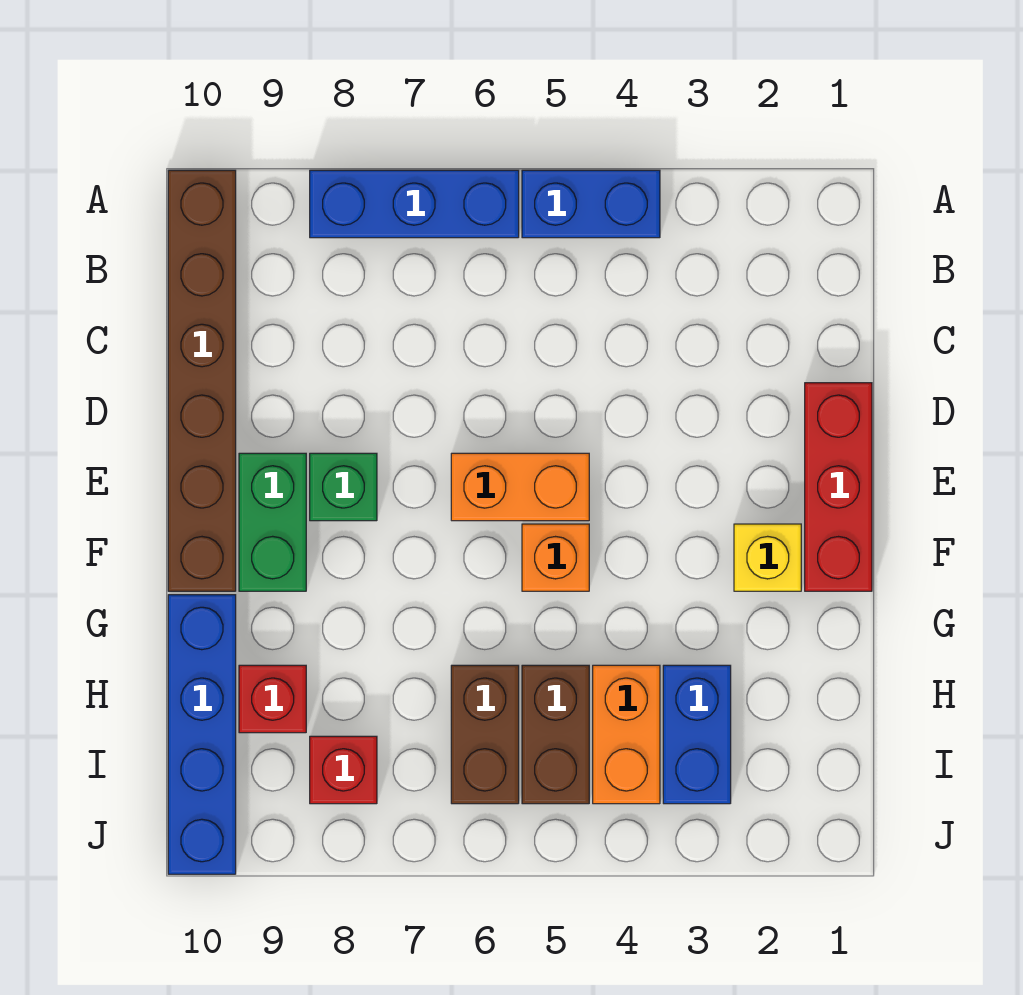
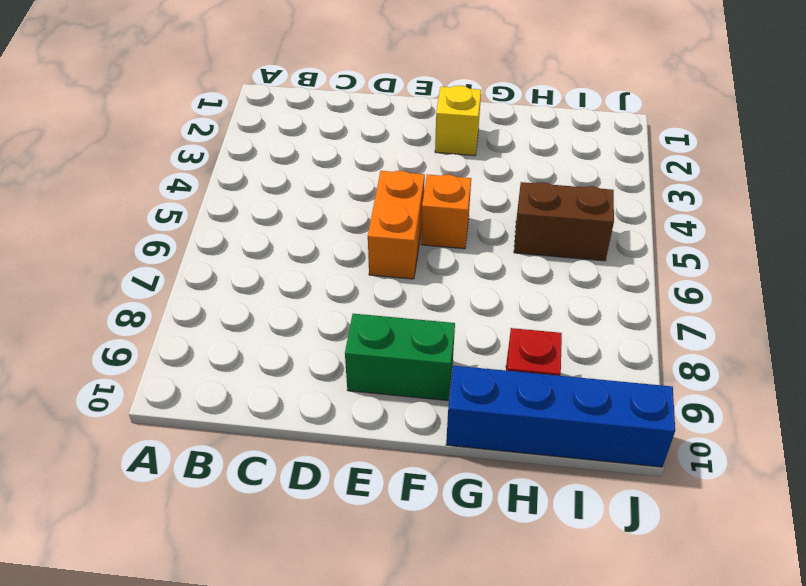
none -> blue brick A4:A5 level 1
none -> blue brick A6:A8 level 1
none -> brown brick A10:F10 level 1

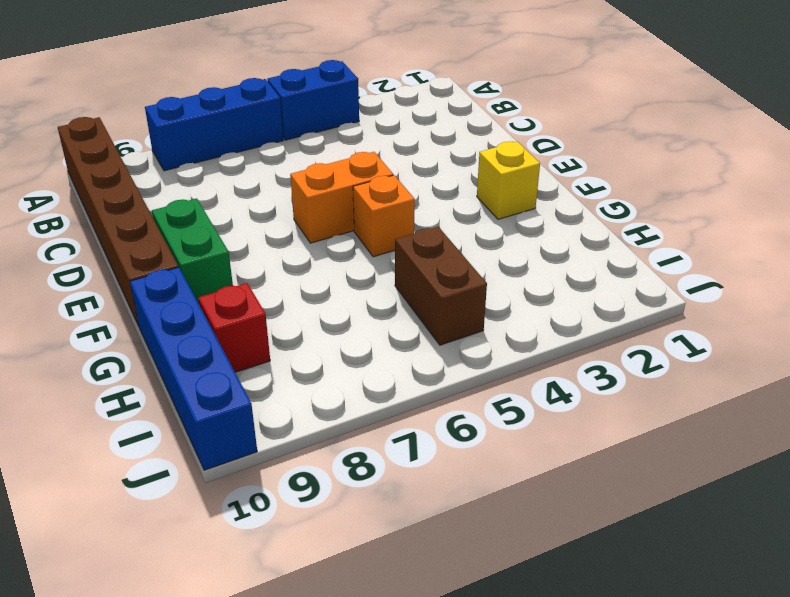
none -> red brick D1:F1 level 1
none -> green brick E8 level 1
none -> blue brick H3:I3 level 1

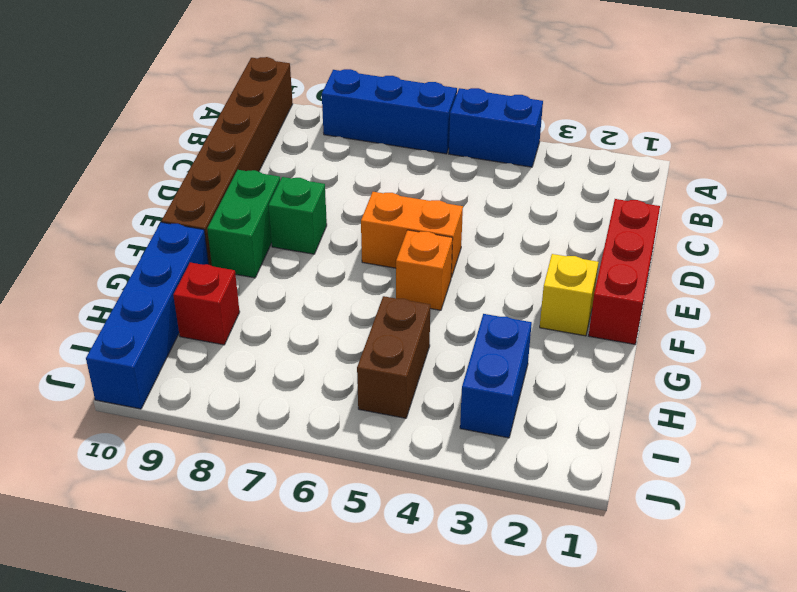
none -> orange brick H4:I4 level 1
none -> brown brick H6:I6 level 1
none -> red brick I8 level 1

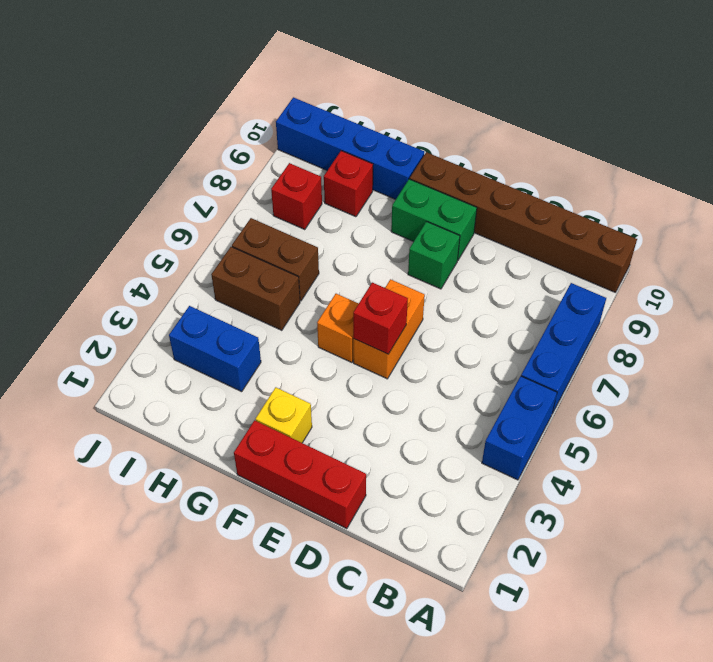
red brick E5 level 2 -> none
none -> orange brick H4:I4 level 1

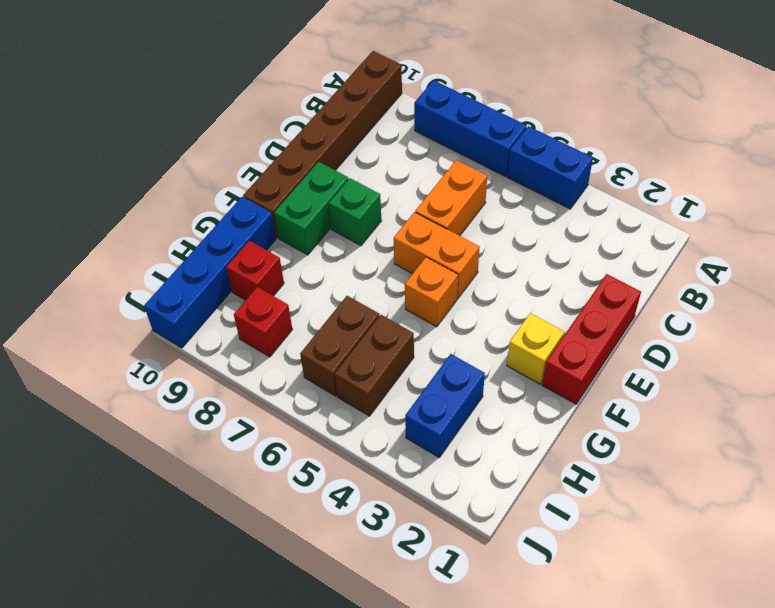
orange brick C6:D6 level 1 -> orange brick H4:I4 level 1

